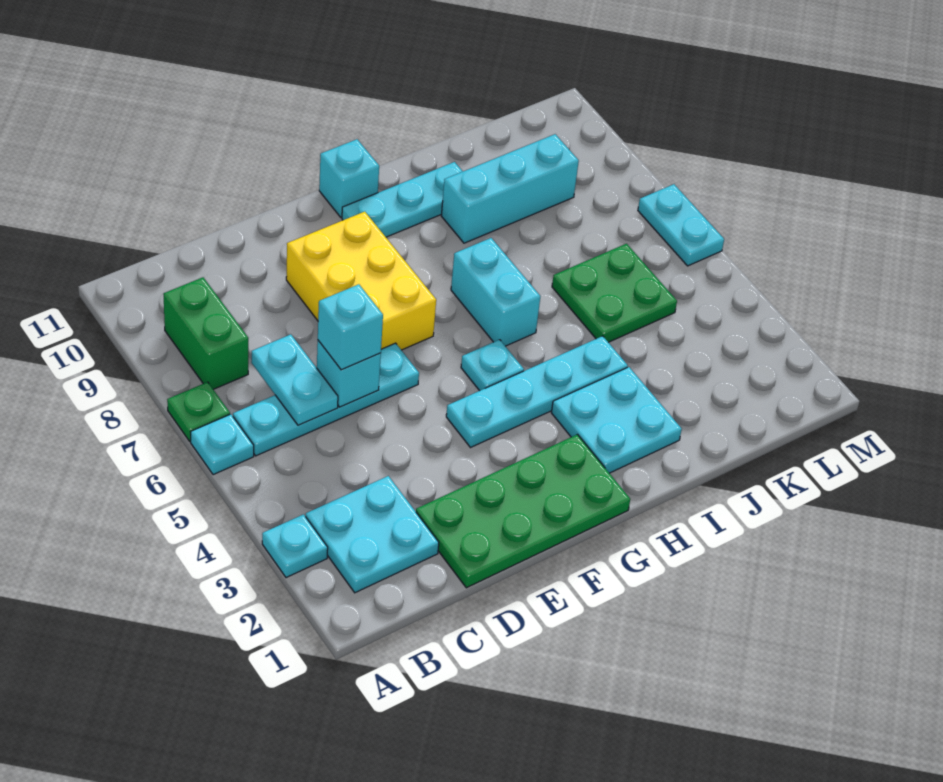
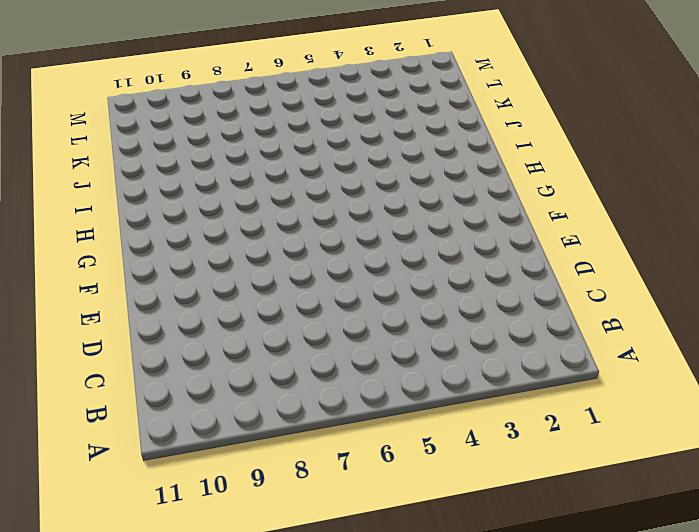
none -> cyan plate A3 level 1
none -> cyan plate A6 level 1
none -> green plate A7 level 1

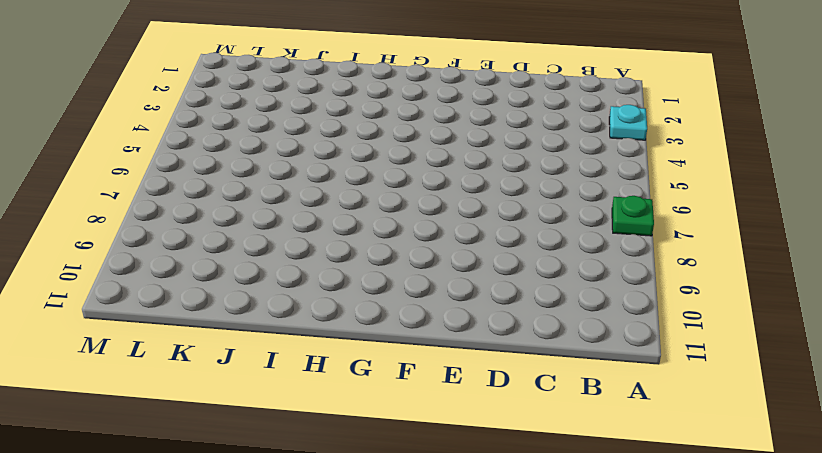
none -> cyan plate A6 level 1
none -> cyan plate B2:C3 level 1
none -> cyan plate B6:E6 level 1

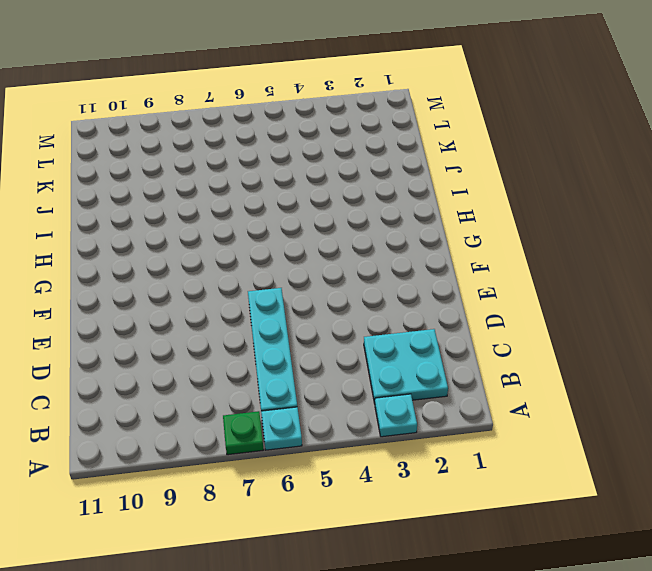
none -> green brick B8:B9 level 1
none -> green plate D1:G2 level 1
none -> yellow brick E7:F9 level 1

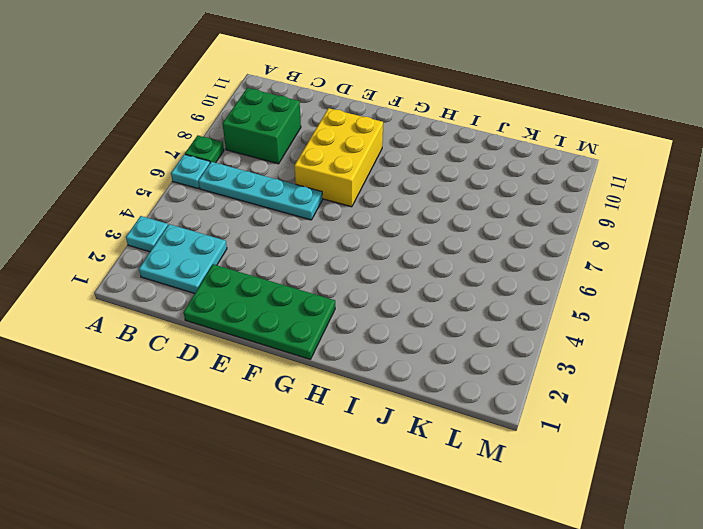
green brick B8:C9 level 1 -> green brick B8:B9 level 1
none -> cyan plate F4:I4 level 1
none -> cyan plate G5 level 1
none -> cyan plate G10:I10 level 1

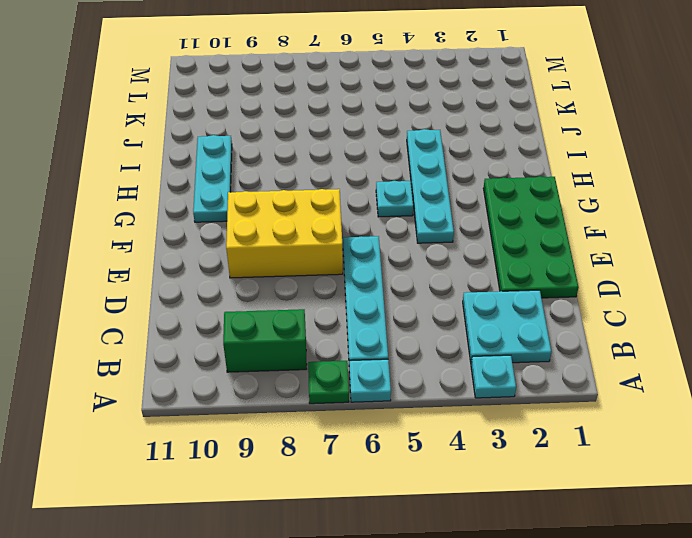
none -> cyan brick G11 level 1
none -> cyan plate H2:I3 level 1
none -> cyan brick H6:H7 level 1

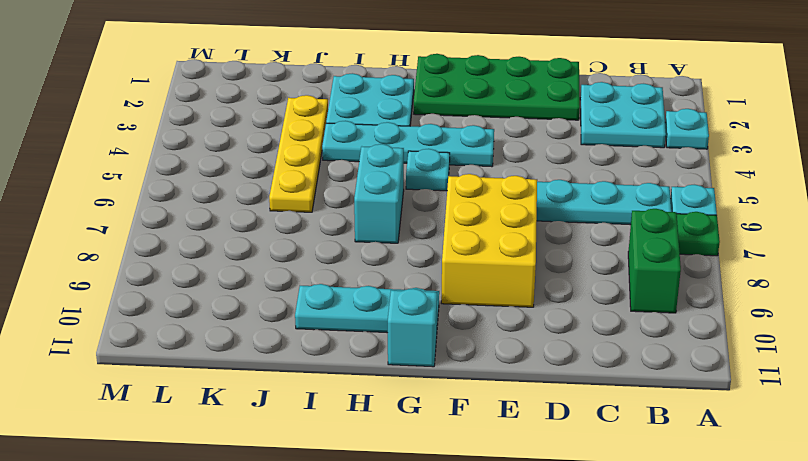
yellow plate J3:J6 level 1 -> green plate J5:K6 level 1
none -> cyan brick I9:K9 level 1
none -> cyan plate M6:M7 level 1
none -> cyan plate C6:C7 level 2

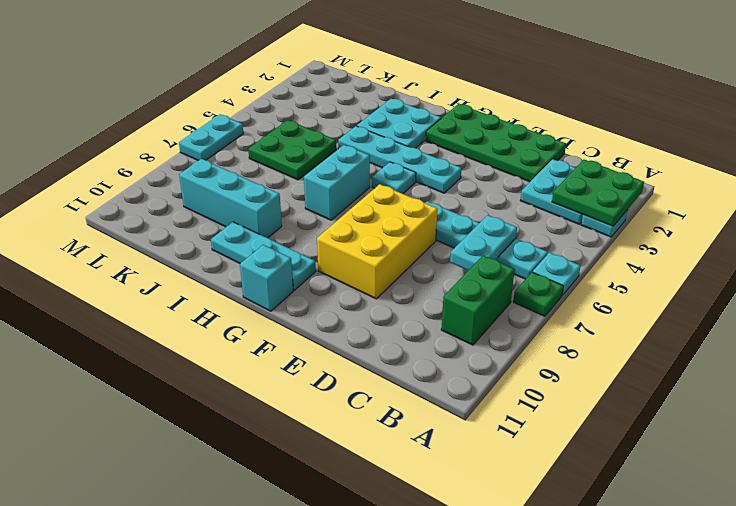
green plate A2:B3 level 2 -> none
none -> cyan brick D6 level 2
none -> cyan brick D6 level 3

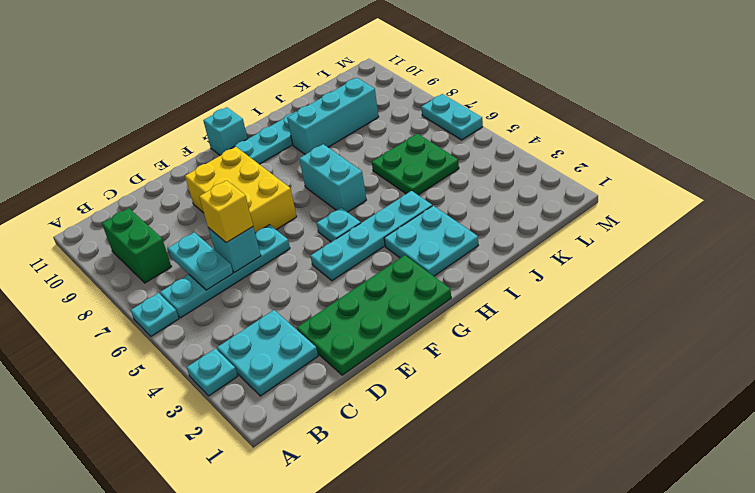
yellow brick D6 level 3 -> cyan brick D6 level 3
none -> green plate A7 level 1

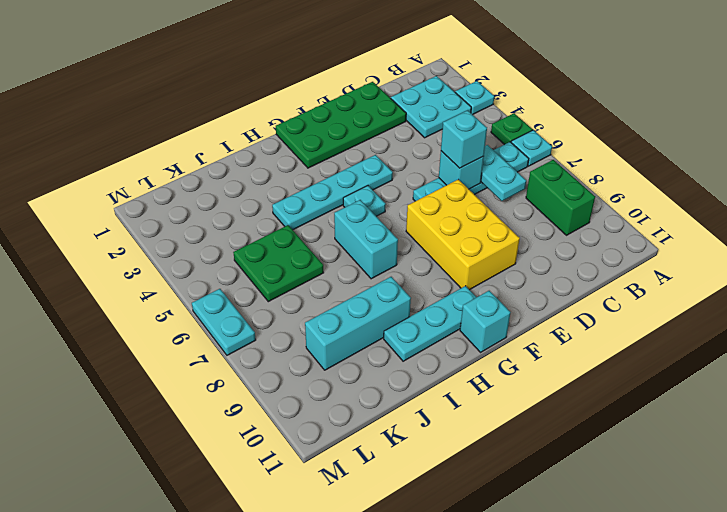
green plate A5 level 1 -> green plate A7 level 1
none -> cyan plate H2:I3 level 1

